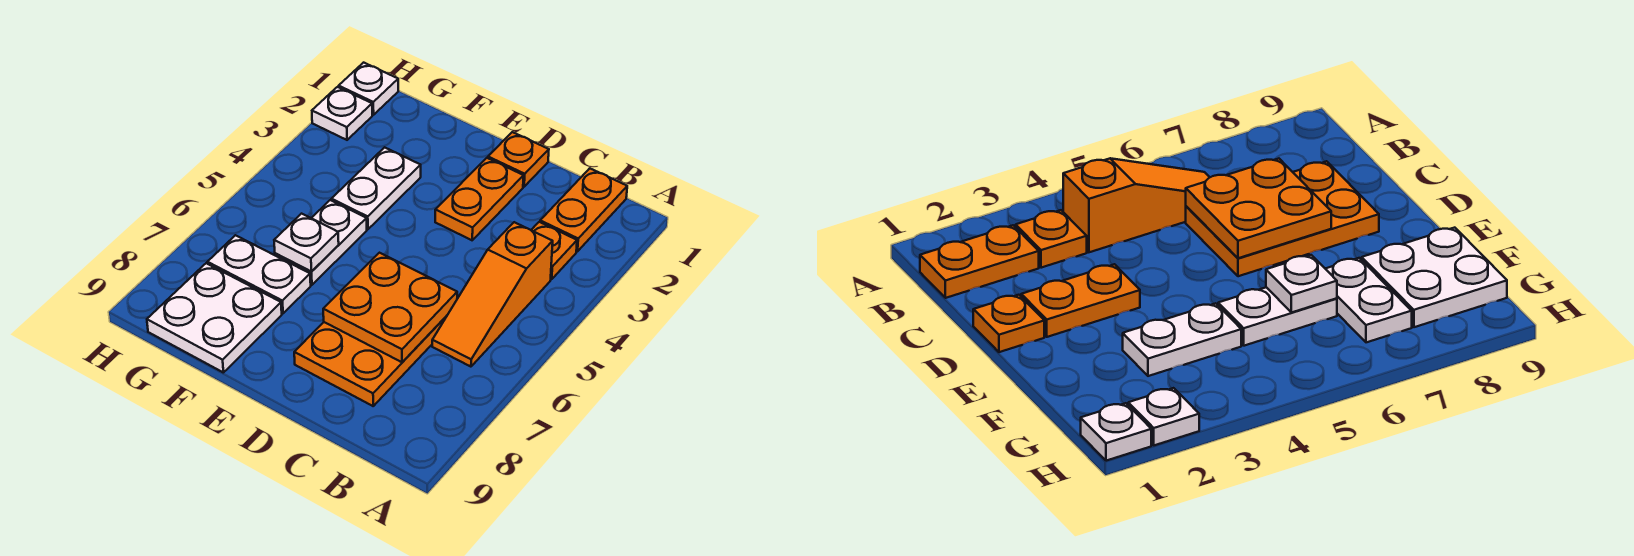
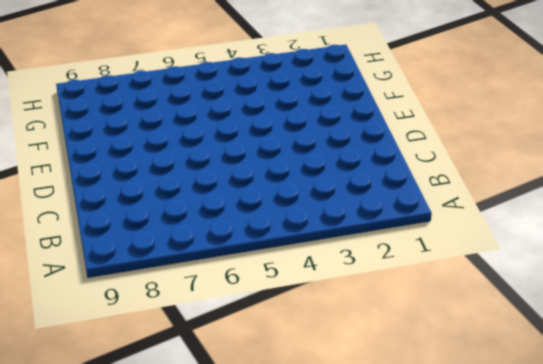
none -> orange plate B1:B2 level 1
none -> orange plate B3 level 1
none -> orange slope B4:B6 level 1 top 4

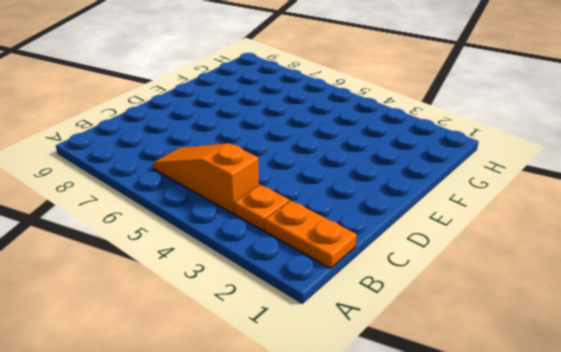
none -> orange plate C6:D8 level 1
none -> orange plate D1 level 1
none -> orange plate D2:D3 level 1

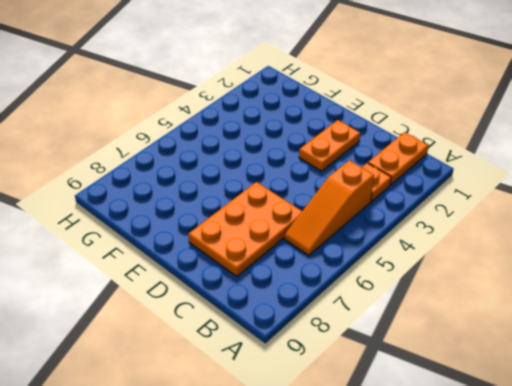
none -> orange plate D1 level 1
none -> white plate F3:F4 level 1
none -> white plate F5:F6 level 1

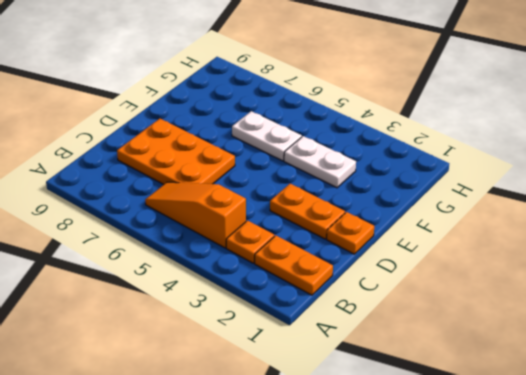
none -> white plate F7:G7 level 1
none -> white plate F8:G9 level 1
none -> white plate H1 level 1

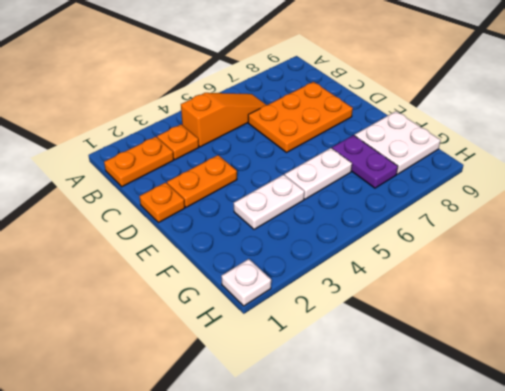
purple plate F7:G7 level 1 -> white plate F7:G7 level 1
none -> white plate H2 level 1
none -> orange plate C6:D7 level 2
none -> white plate F6 level 2

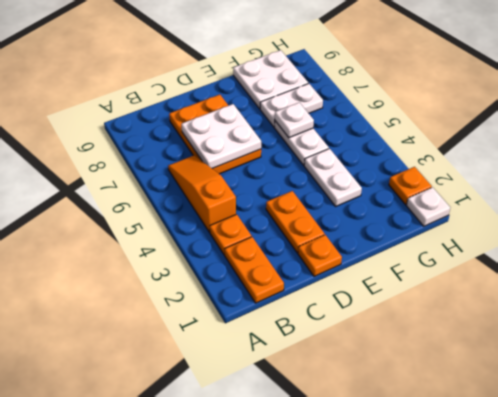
white plate C6:D7 level 2 -> orange plate C6:D7 level 2
orange plate H2 level 1 -> white plate H2 level 1

